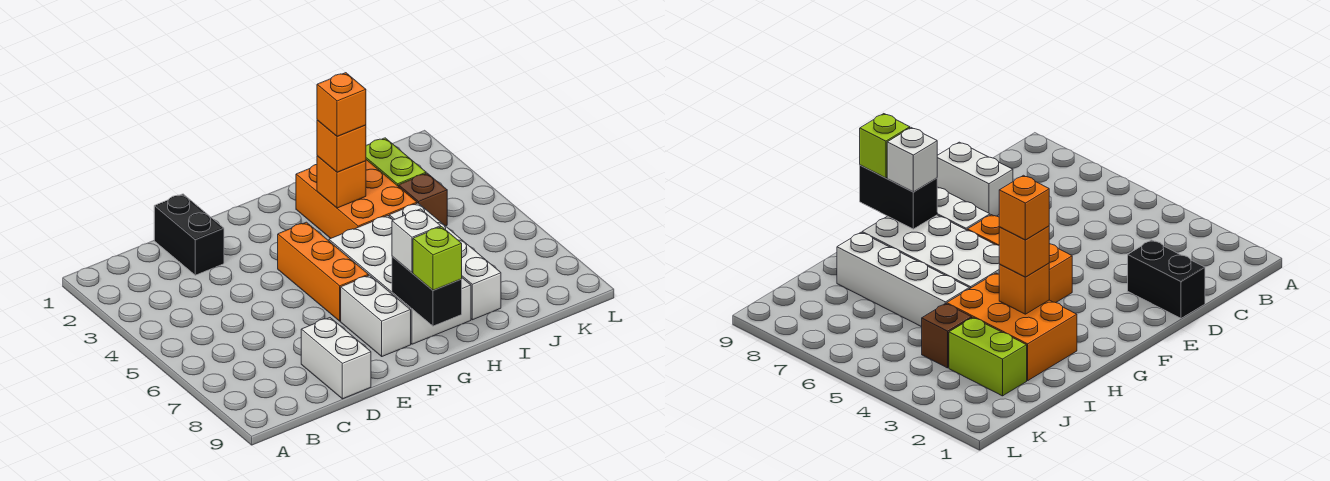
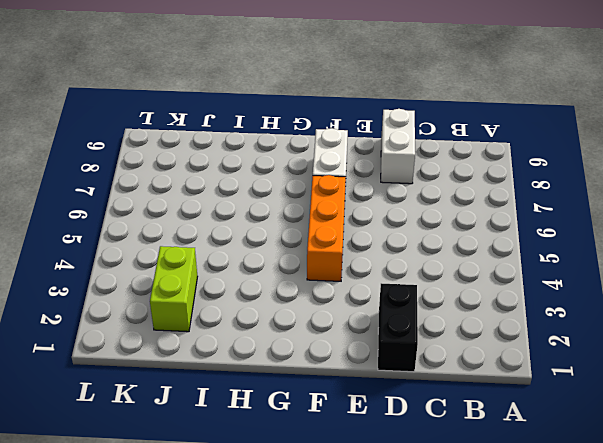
none -> white brick G5:H8 level 1
none -> orange brick H2:I4 level 1
none -> white brick I5:I8 level 1

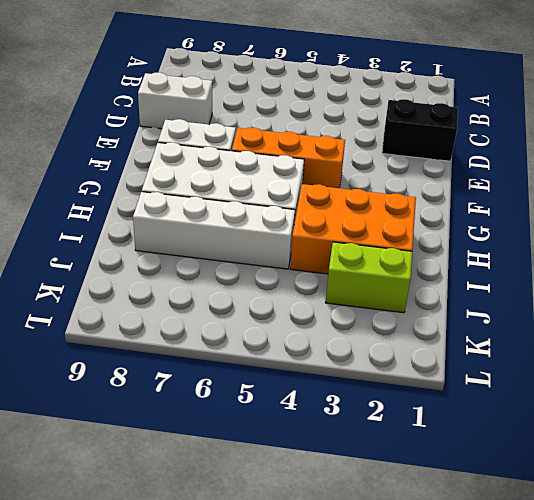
none -> brown brick J4 level 1
none -> black brick G8:G9 level 2
none -> orange brick H3 level 2

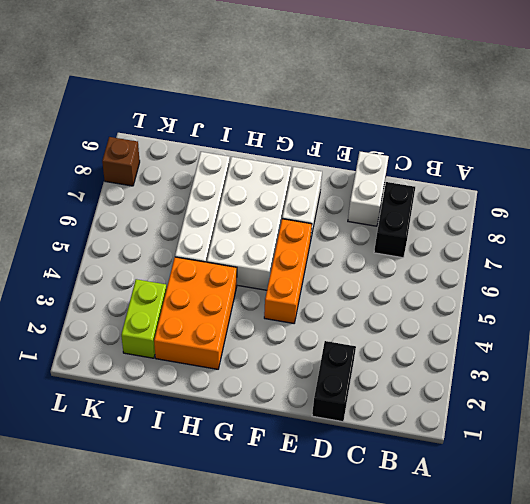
black brick C7:C8 level 1 -> black brick G8:G9 level 2
brown brick L8 level 1 -> brown brick J4 level 1
none -> orange brick H3 level 2
none -> white brick G8 level 3
none -> lime brick G9 level 3

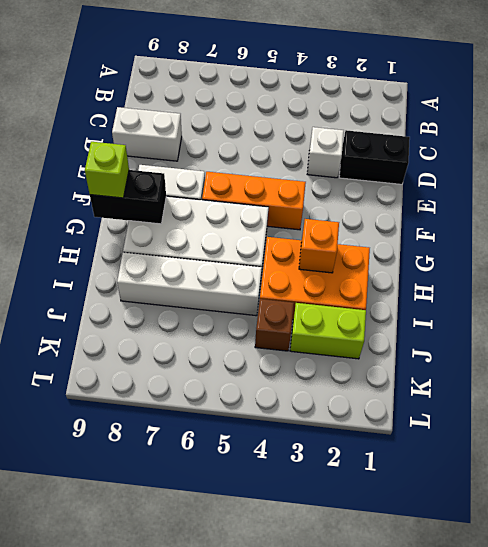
white brick D3 level 1 -> white brick G8 level 3
none -> orange brick H3 level 3
none -> orange brick H3 level 4

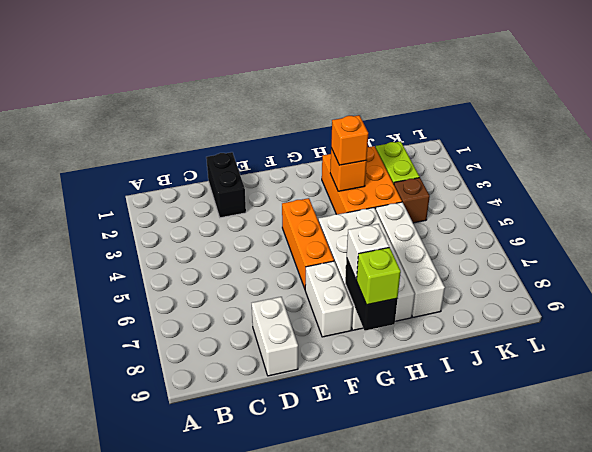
none -> orange brick H3 level 4

